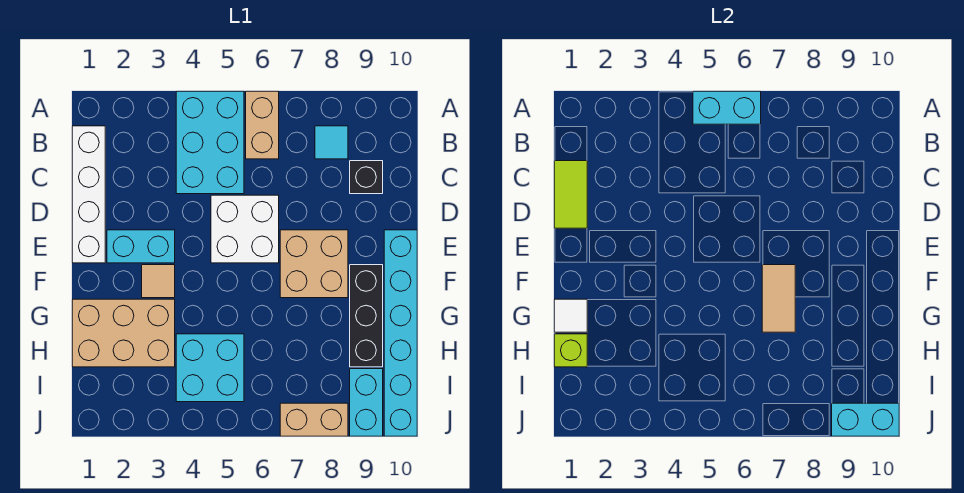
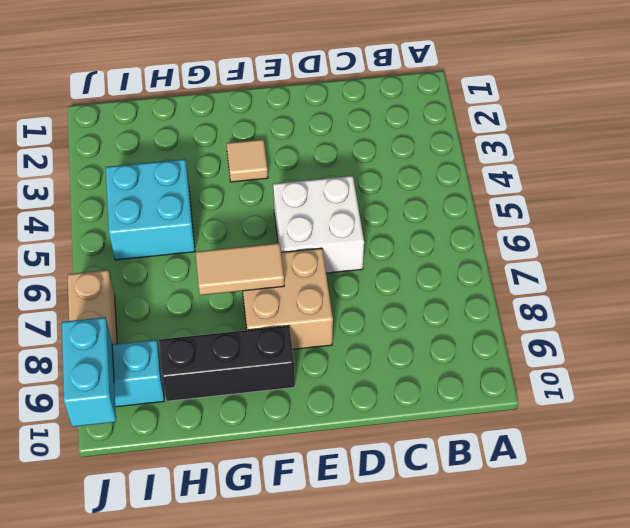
none -> cyan brick A4:C5 level 1
none -> tan brick A6:B6 level 1
none -> white brick B1:E1 level 1

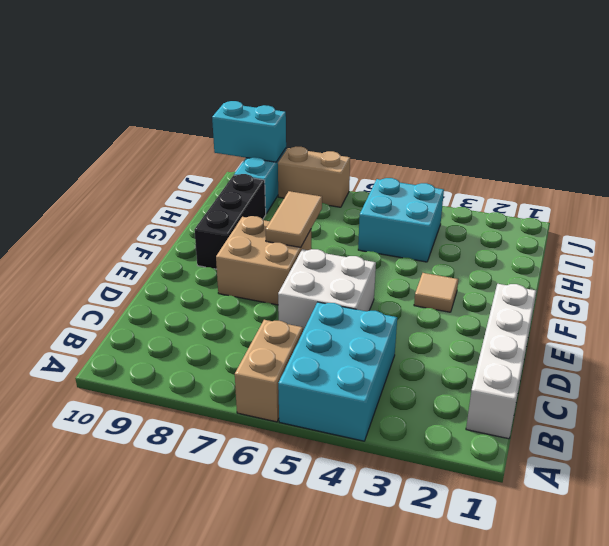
none -> cyan tile B8 level 1
none -> black brick C9 level 1
none -> cyan brick E2:E3 level 1

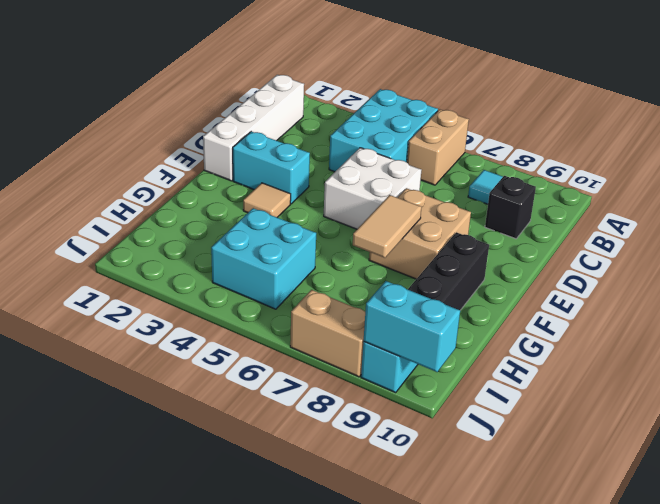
none -> cyan brick E10:J10 level 1
none -> tan brick G1:H3 level 1
none -> cyan brick A5:A6 level 2

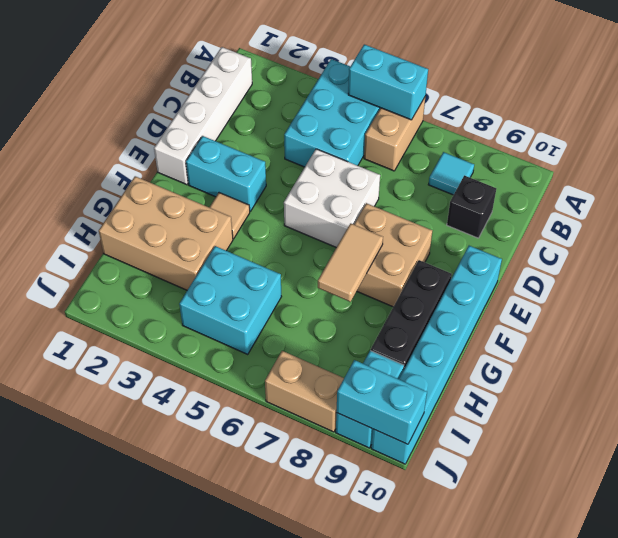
none -> lime tile C1:D1 level 2
none -> white tile G1 level 2
none -> lime brick H1 level 2

